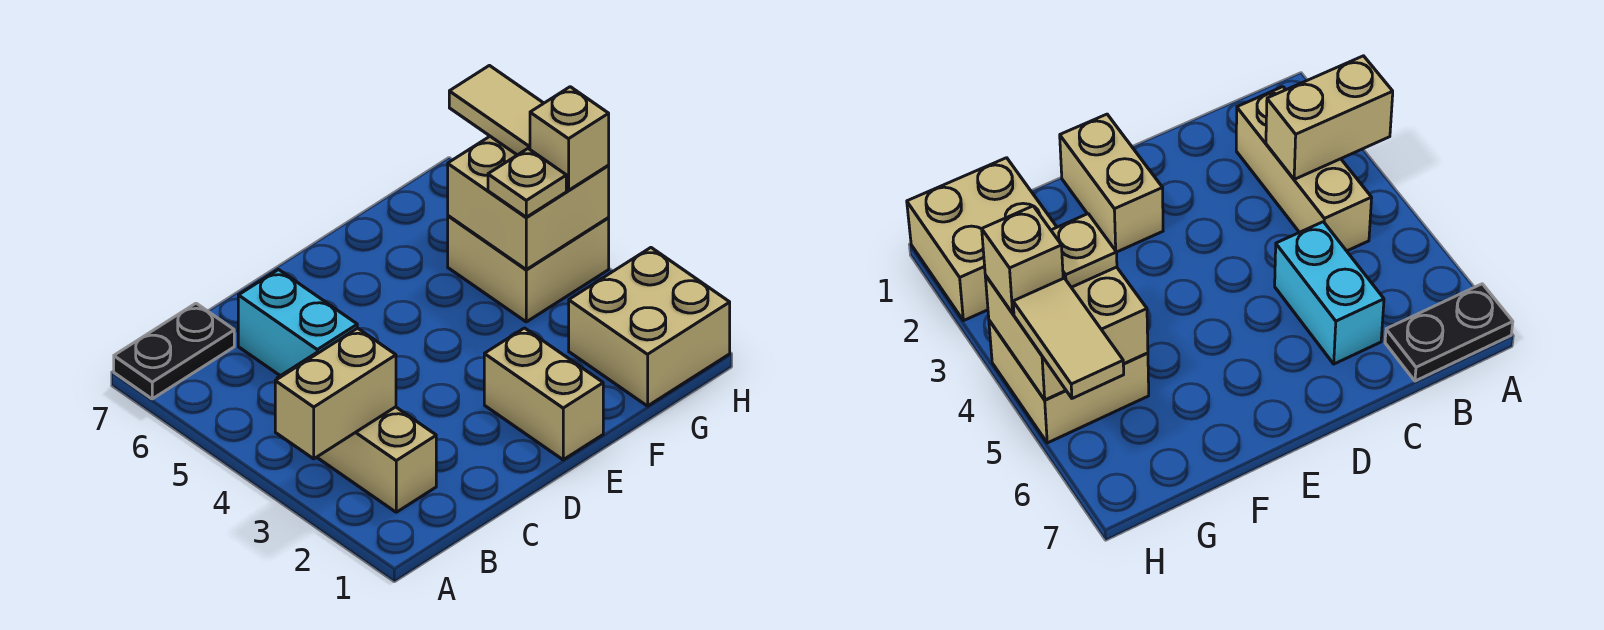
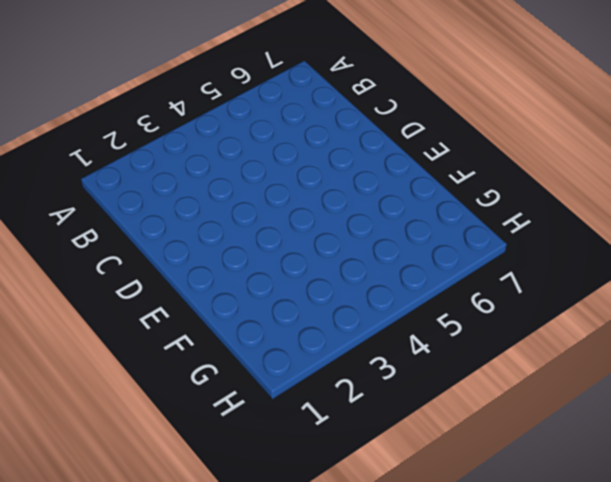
none -> black plate A7:B7 level 1
none -> tan brick B2:B4 level 1

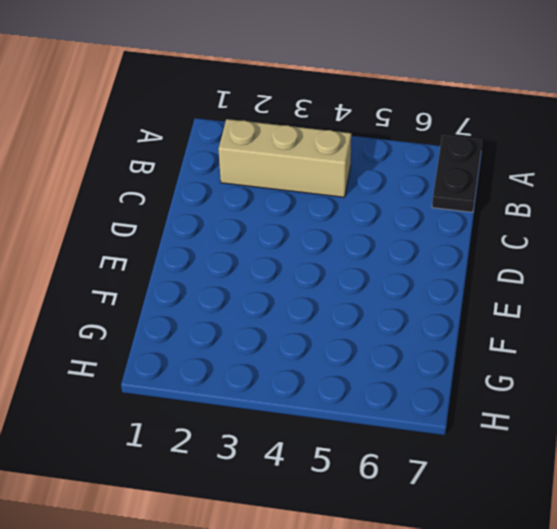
none -> cyan brick C5:C6 level 1
none -> tan brick E1:E2 level 1

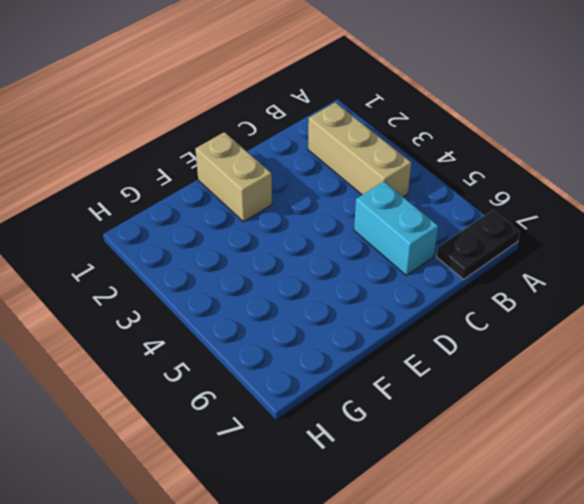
none -> tan brick G1:H2 level 1
none -> tan brick G4:H5 level 1

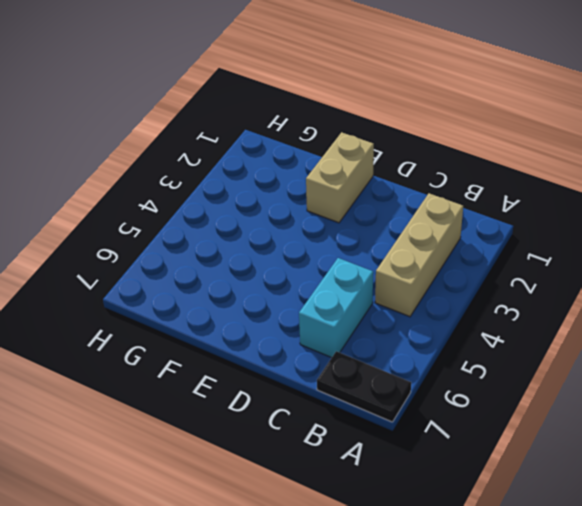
none -> tan brick G1:H2 level 1
none -> tan brick G4:H5 level 1

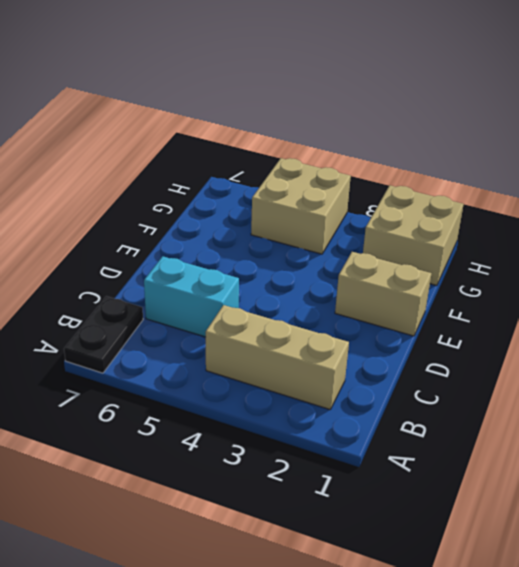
none -> tan brick A3:B3 level 2
none -> tan brick G4:H5 level 2

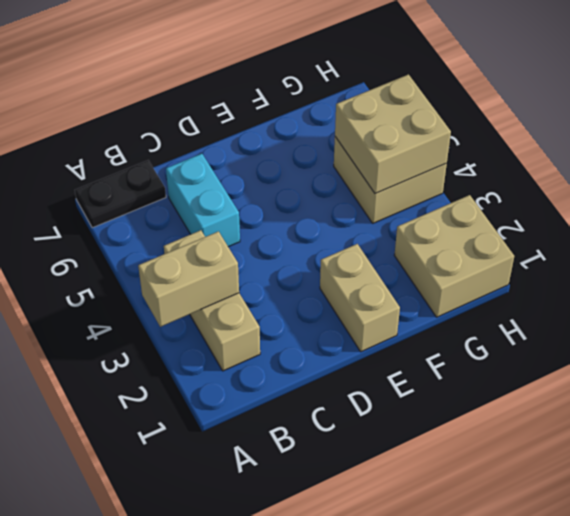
none -> tan plate G4 level 3
none -> tan brick H4 level 3

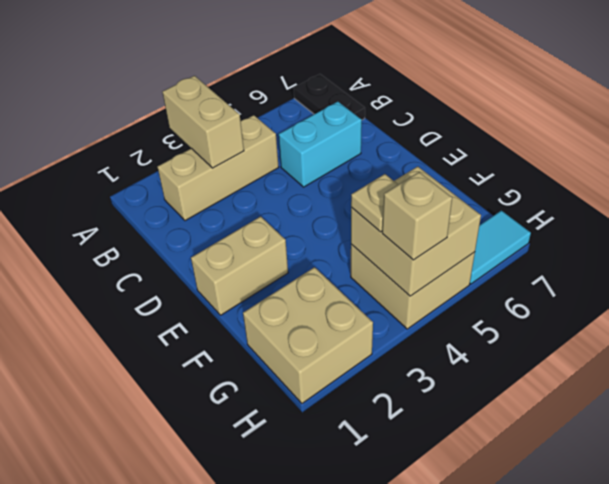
cyan tile H6:H7 level 1 -> none
none -> tan tile H5:H6 level 3

